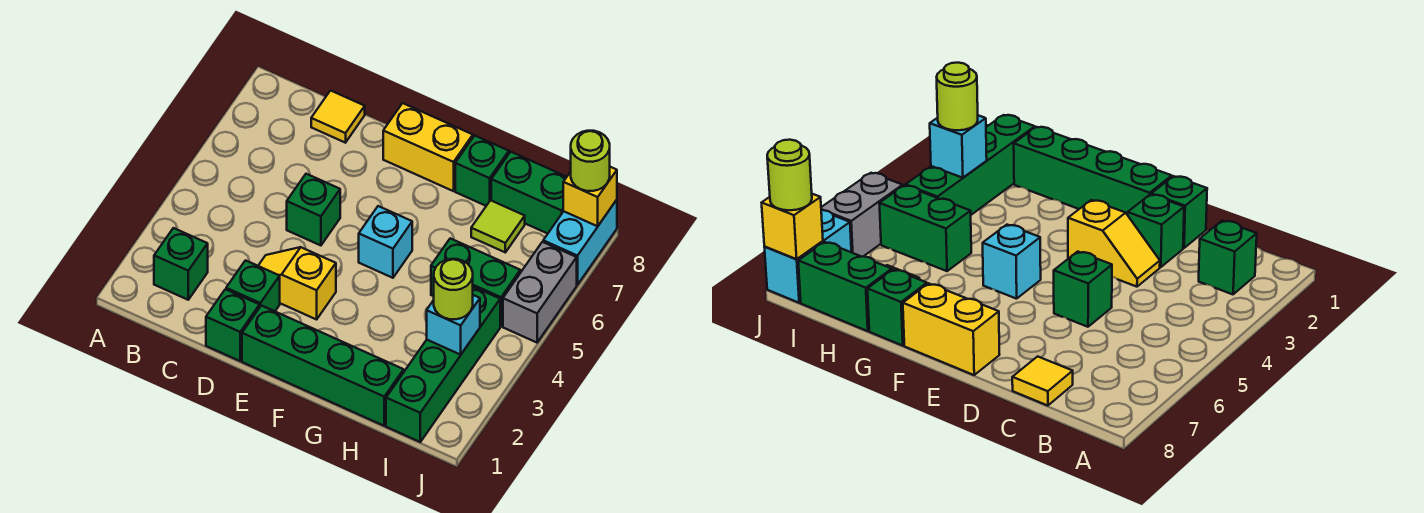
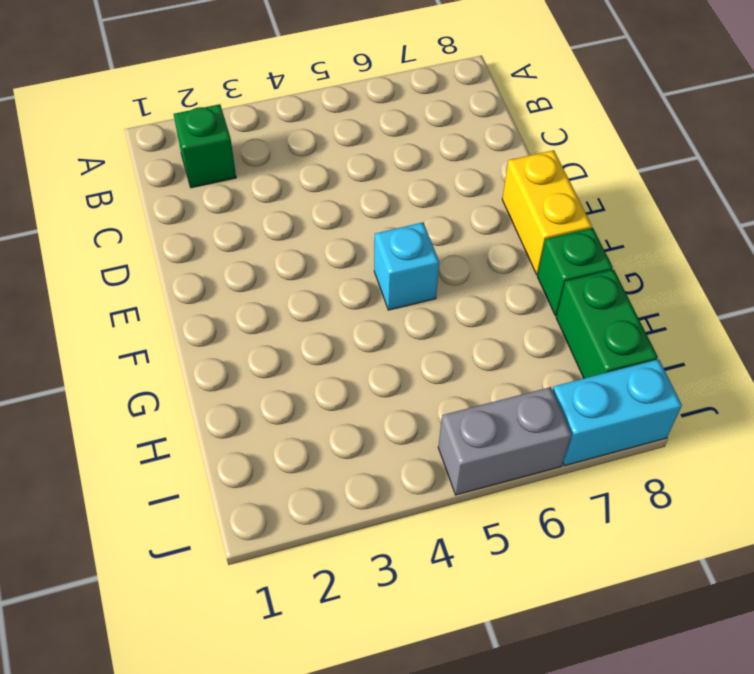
none -> yellow tile C8 level 1
none -> green brick D1 level 1
none -> green brick D2 level 1

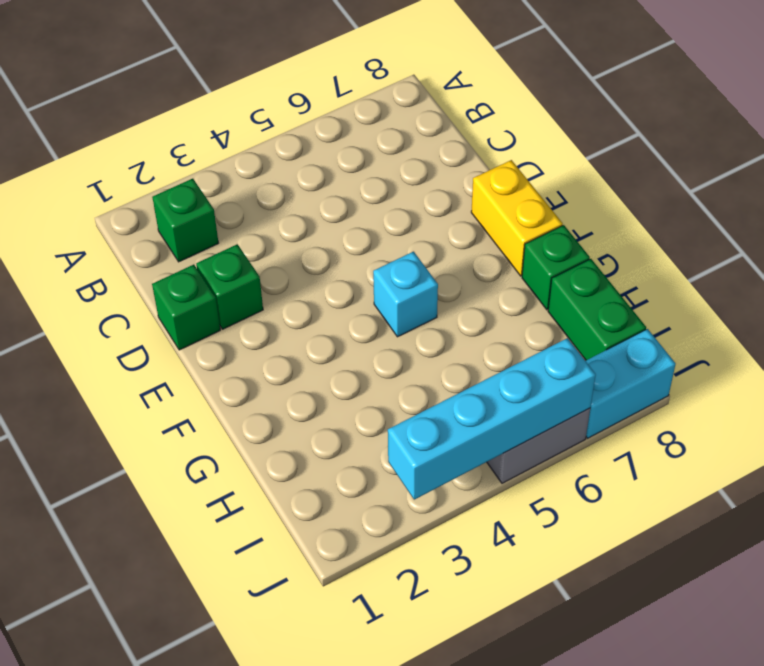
cyan brick J3:J6 level 2 -> none
none -> yellow tile C8 level 1
none -> yellow slope D3:E3 level 1 top E
none -> green brick D5 level 1

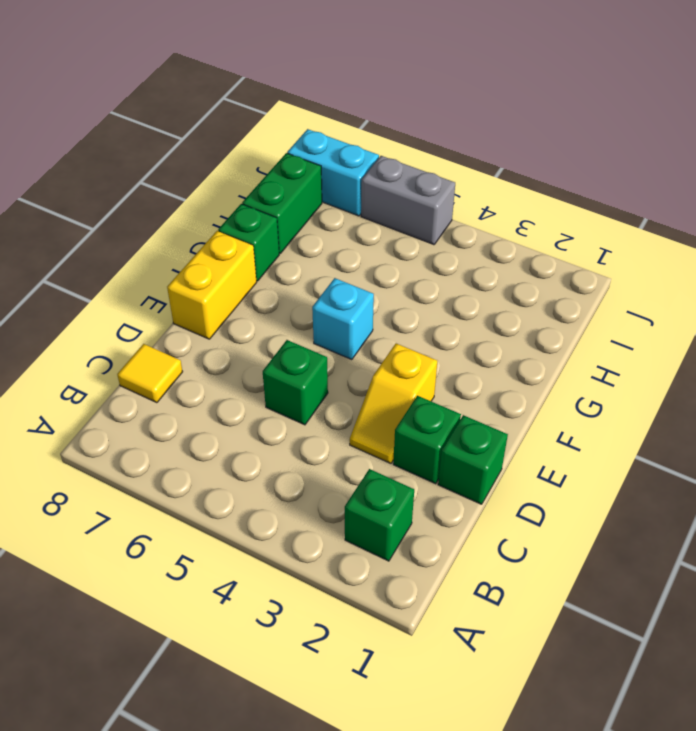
none -> green brick E1:H1 level 1
none -> green brick H5:I5 level 1
none -> lime tile H7 level 1

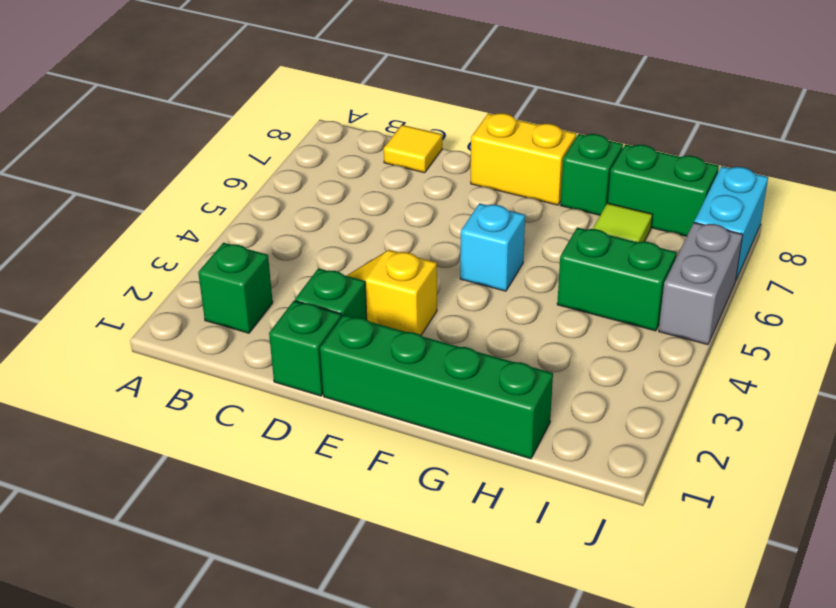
none -> green brick D5 level 1
none -> green brick I1:I4 level 1
none -> cyan brick I3 level 2

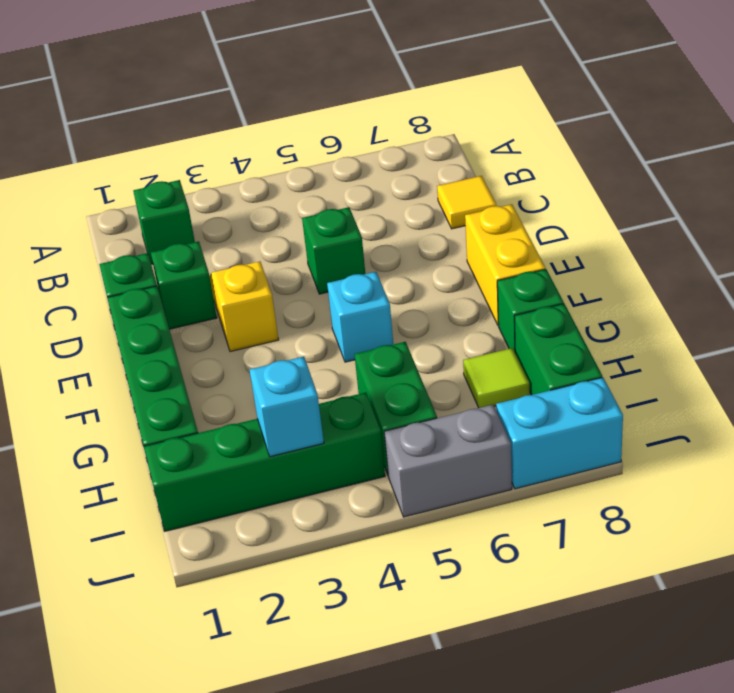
none -> yellow brick J8 level 2
none -> lime round brick I3 level 3
none -> lime round brick J8 level 3

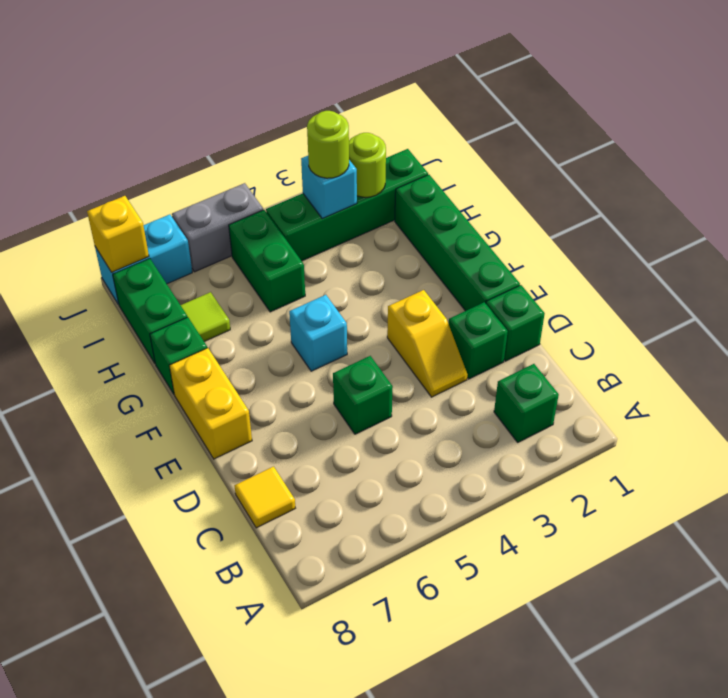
lime round brick I2 level 2 -> lime round brick J8 level 3

